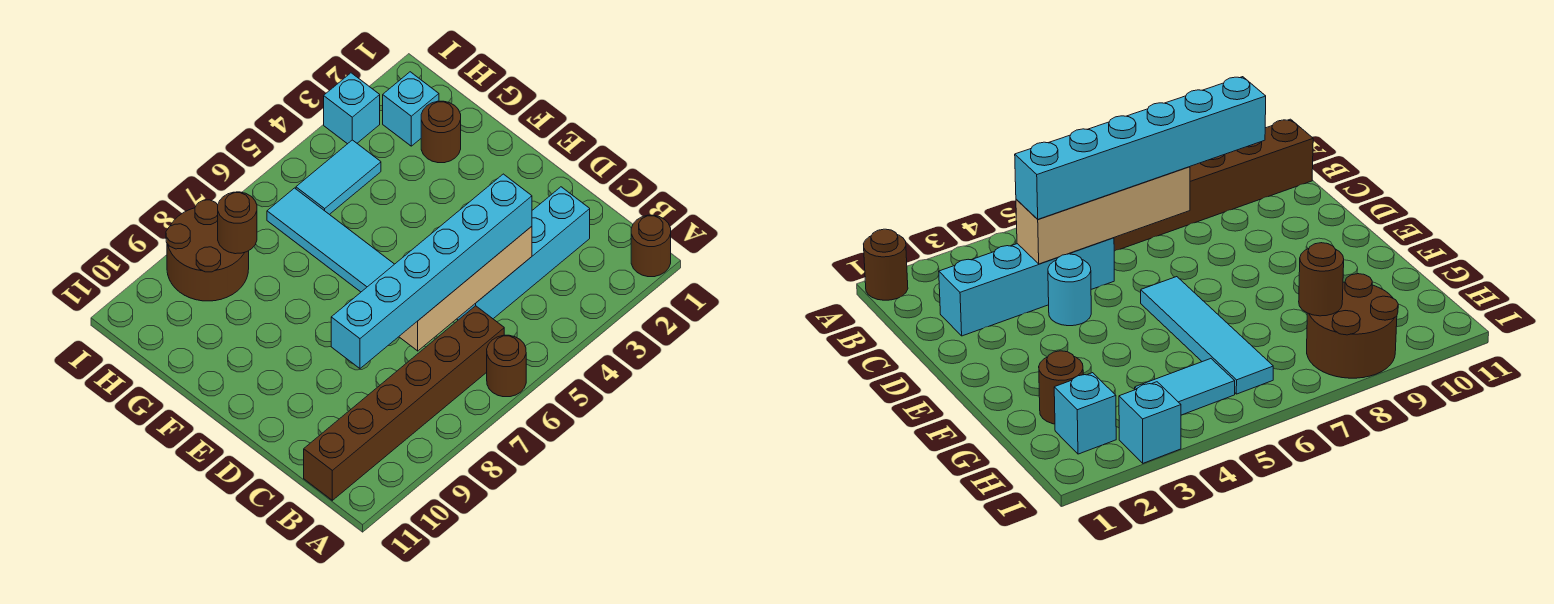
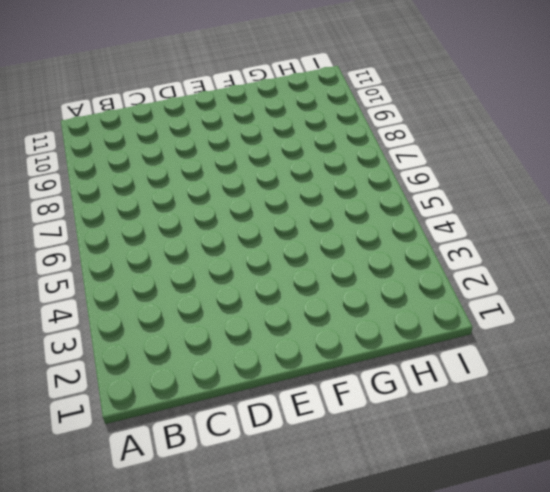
none -> brown round brick A1 level 1
none -> brown round brick A6 level 1
none -> brown brick B6:B11 level 1

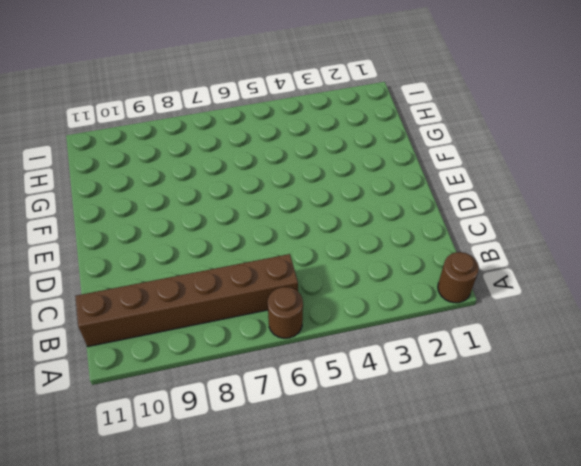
none -> cyan brick C2:C5 level 1
none -> cyan round brick D4 level 1
none -> cyan tile E6:H6 level 1

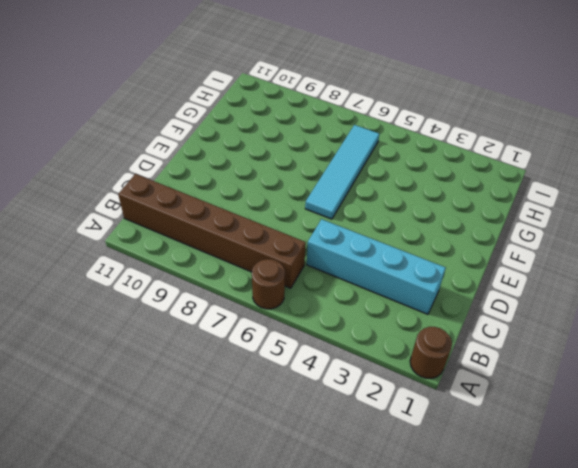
none -> cyan round brick D4 level 1
none -> brown round brick G2 level 1
none -> cyan brick H2 level 1

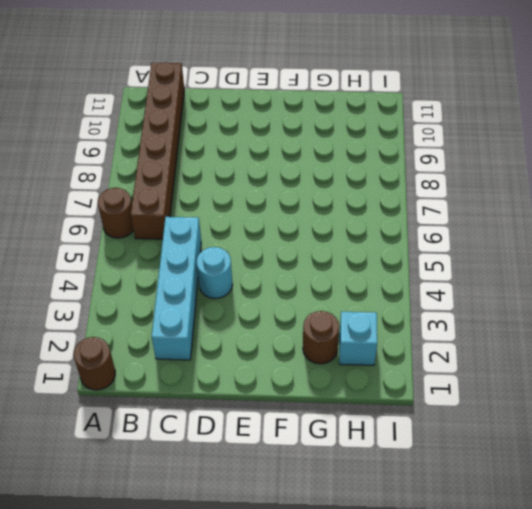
none -> cyan tile E6:H6 level 1
none -> cyan tile H4:H5 level 1
none -> brown round brick H8:I9 level 1

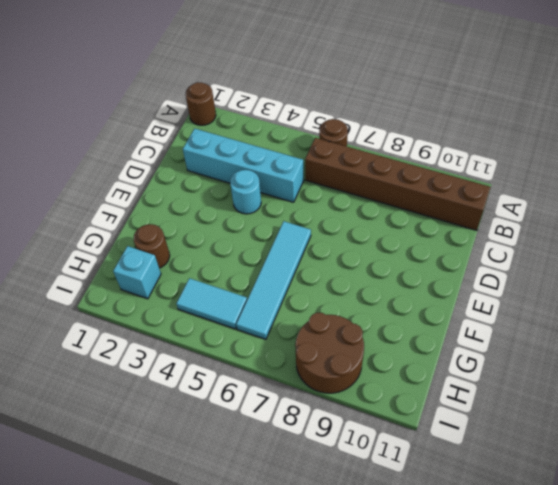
none -> cyan brick I3 level 1
none -> tan brick C4:C7 level 2
none -> brown round brick H8 level 2

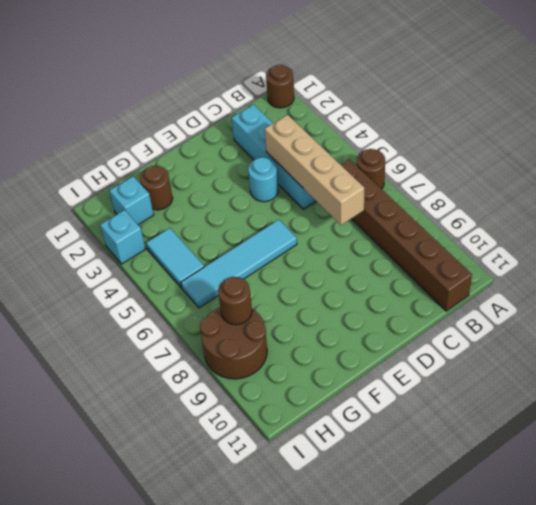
none -> cyan brick C4:C9 level 3

